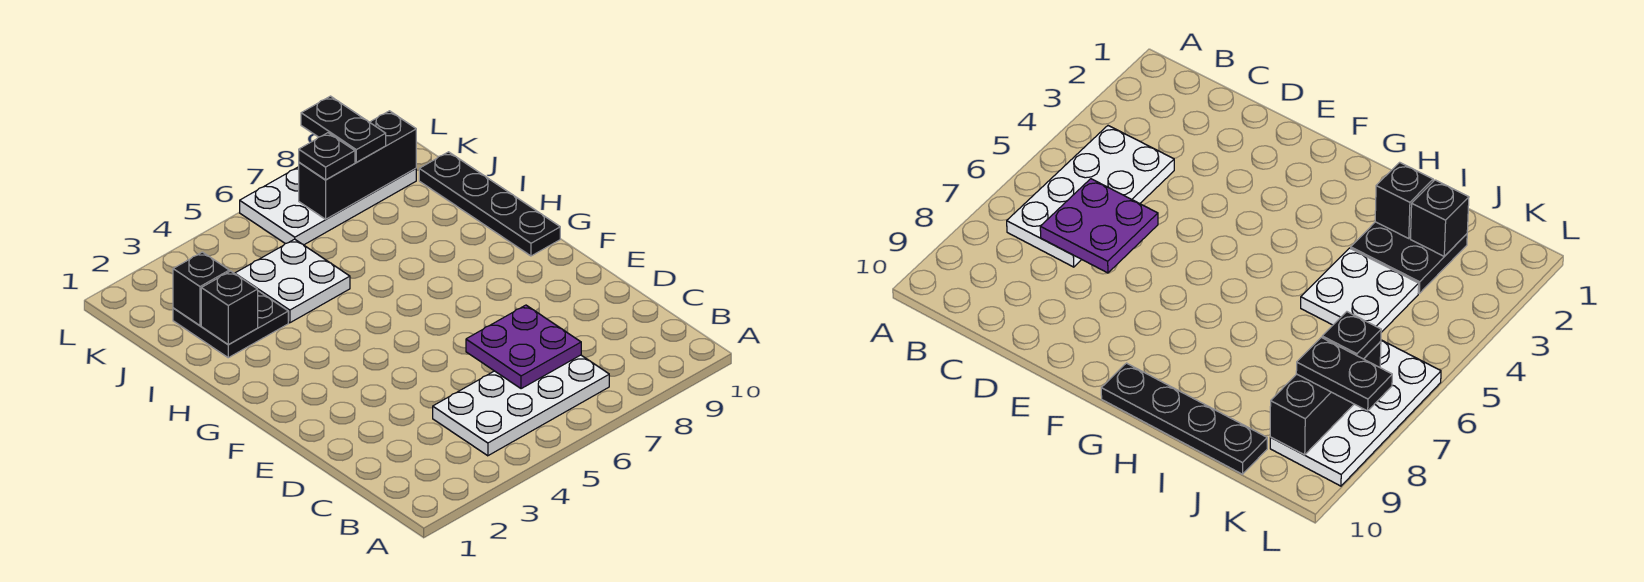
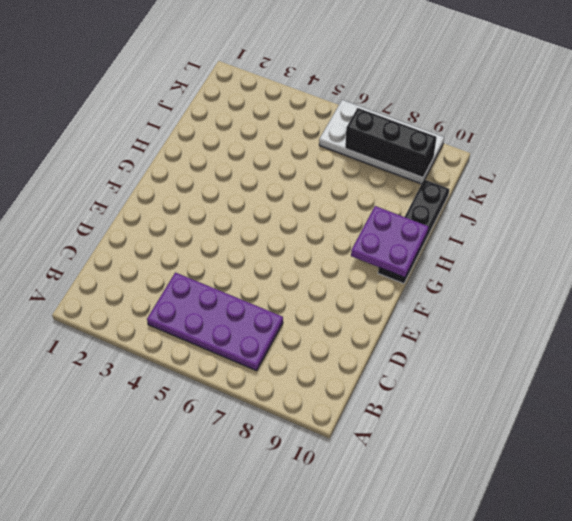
purple plate B4:C7 level 1 -> white plate B4:C7 level 1
purple plate G9:H10 level 2 -> purple plate C6:D7 level 2
none -> black plate I2:J3 level 1
none -> white plate I4:J5 level 1

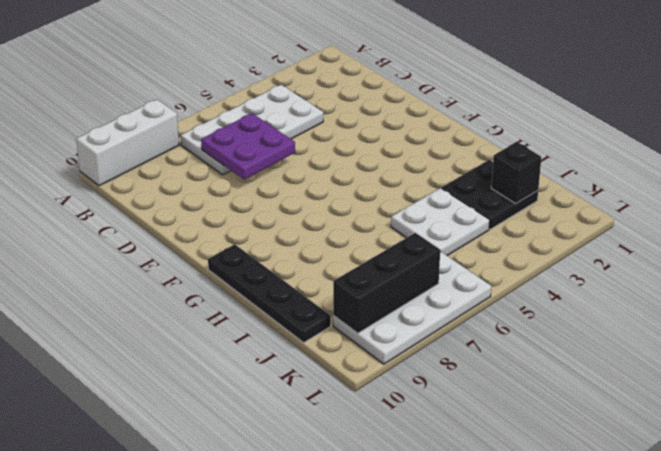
white brick A8:A10 level 1 -> none
none -> black brick I2 level 2
none -> black plate K7 level 3

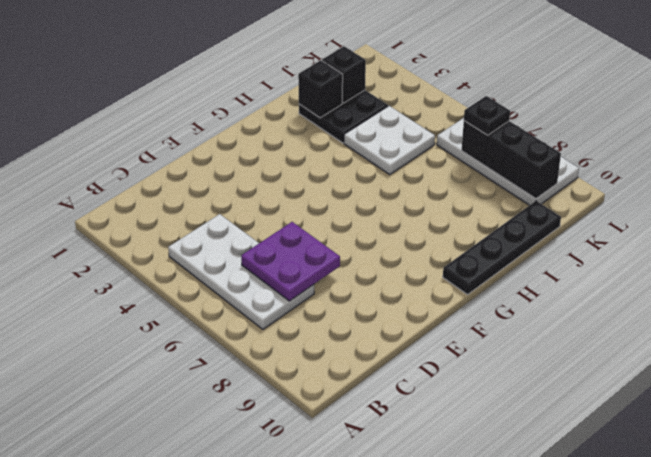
none -> black plate K8:L8 level 3

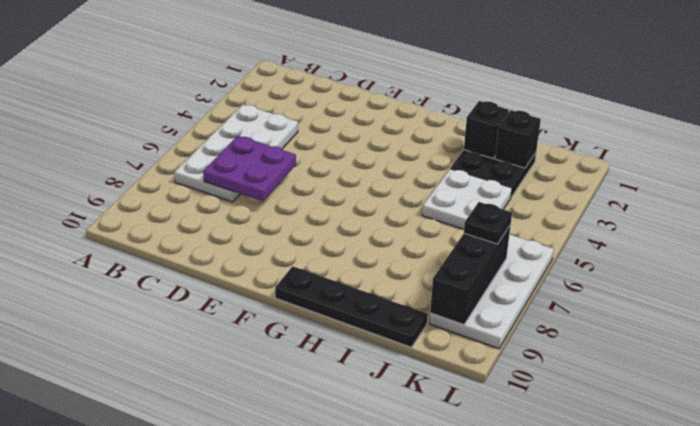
none -> black plate K8:L8 level 3

